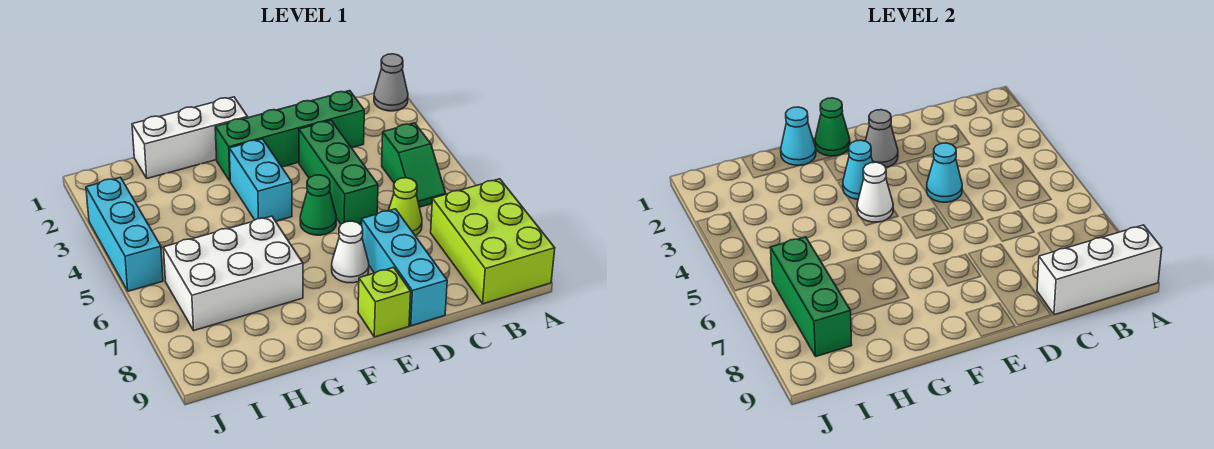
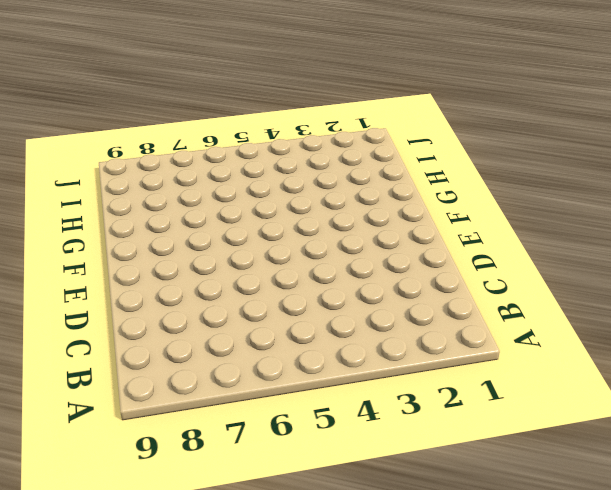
none -> grey cone A1 level 1
none -> lime brick A7:B9 level 1
none -> green slope B4:B5 level 1 top 4

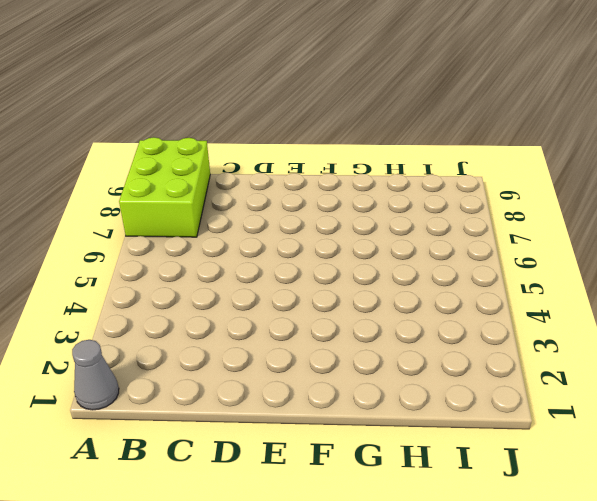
none -> green slope B4:B5 level 1 top 4
none -> green brick C2:F2 level 1
none -> lime cone C6 level 1

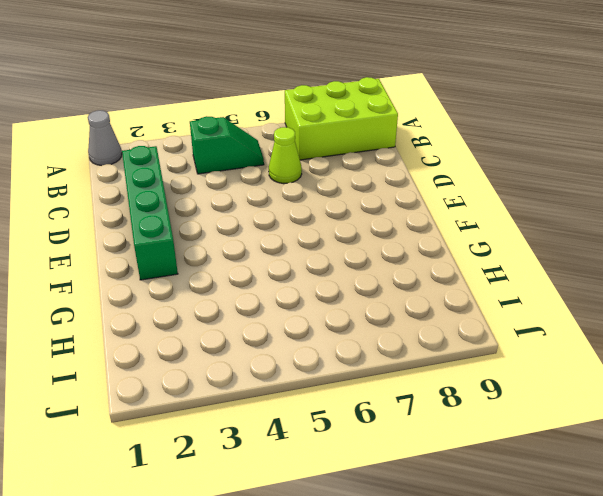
none -> green brick D3:D5 level 1
none -> cyan brick D7:D9 level 1
none -> green cone E5 level 1

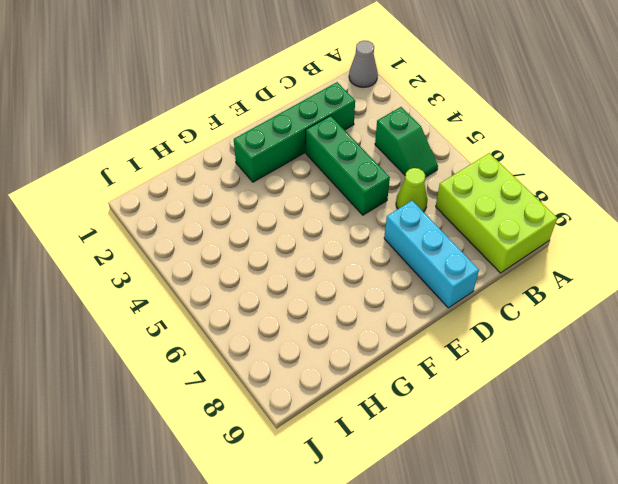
none -> green cone E5 level 1
none -> white cone E7 level 1
none -> lime brick E9 level 1

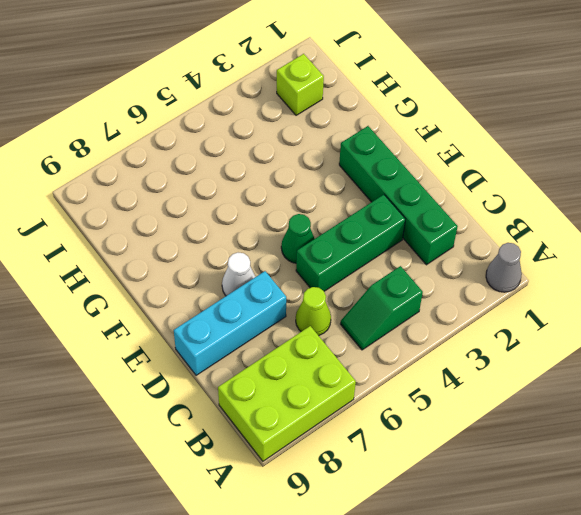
lime brick I2 level 1 -> lime brick E9 level 1
none -> white brick F1:H1 level 1
none -> cyan brick F3:F4 level 1
none -> white brick G6:I7 level 1

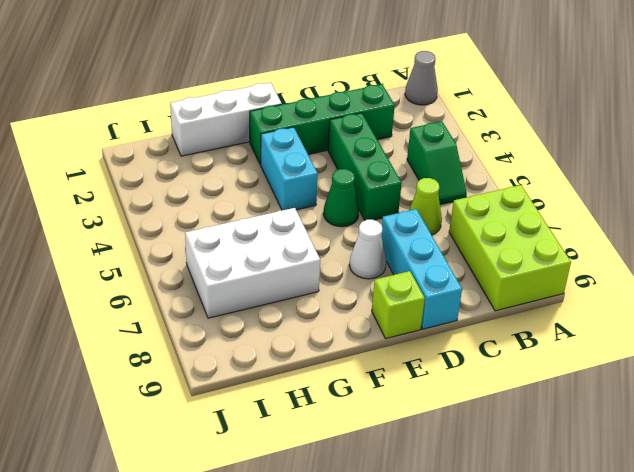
none -> cyan brick J3:J5 level 1
none -> white brick A9:C9 level 2
none -> cyan cone D4 level 2

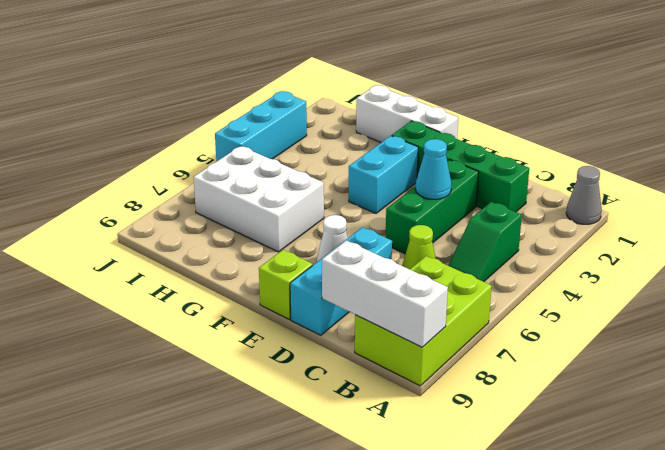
none -> green cone E5 level 1
none -> grey cone E2 level 2
none -> green cone F1 level 2

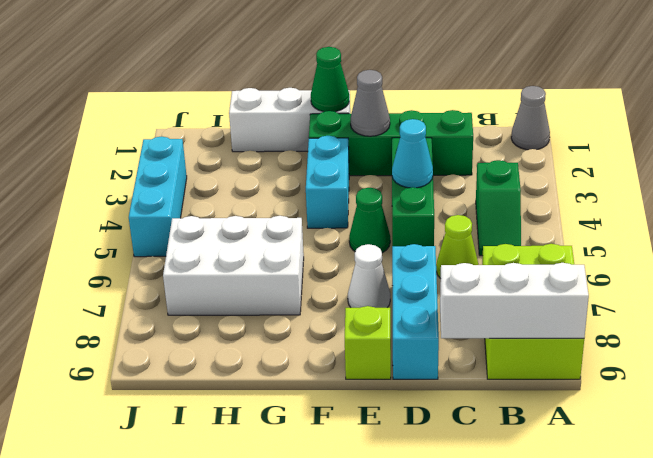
none -> cyan cone F3 level 2
none -> white cone F4 level 2
none -> cyan cone G1 level 2

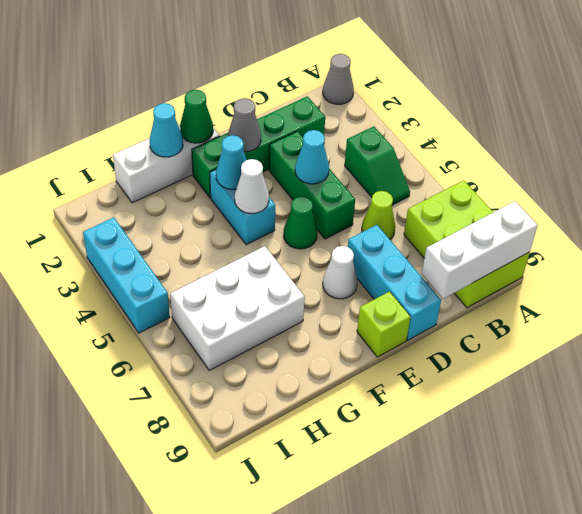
none -> green brick I6:I8 level 2

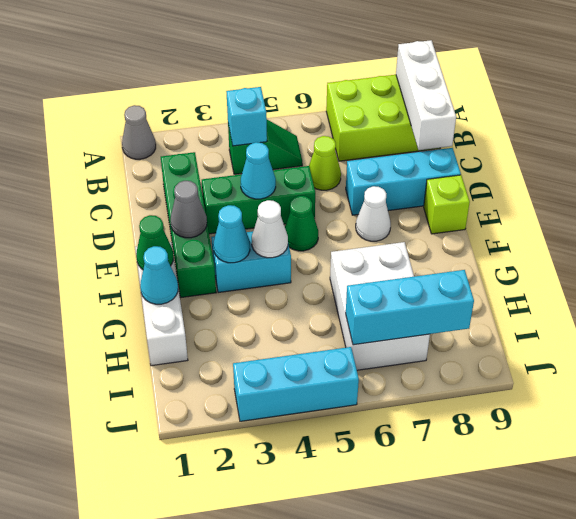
cyan brick B4 level 2 -> none
cyan brick I6:I8 level 2 -> green brick I6:I8 level 2

